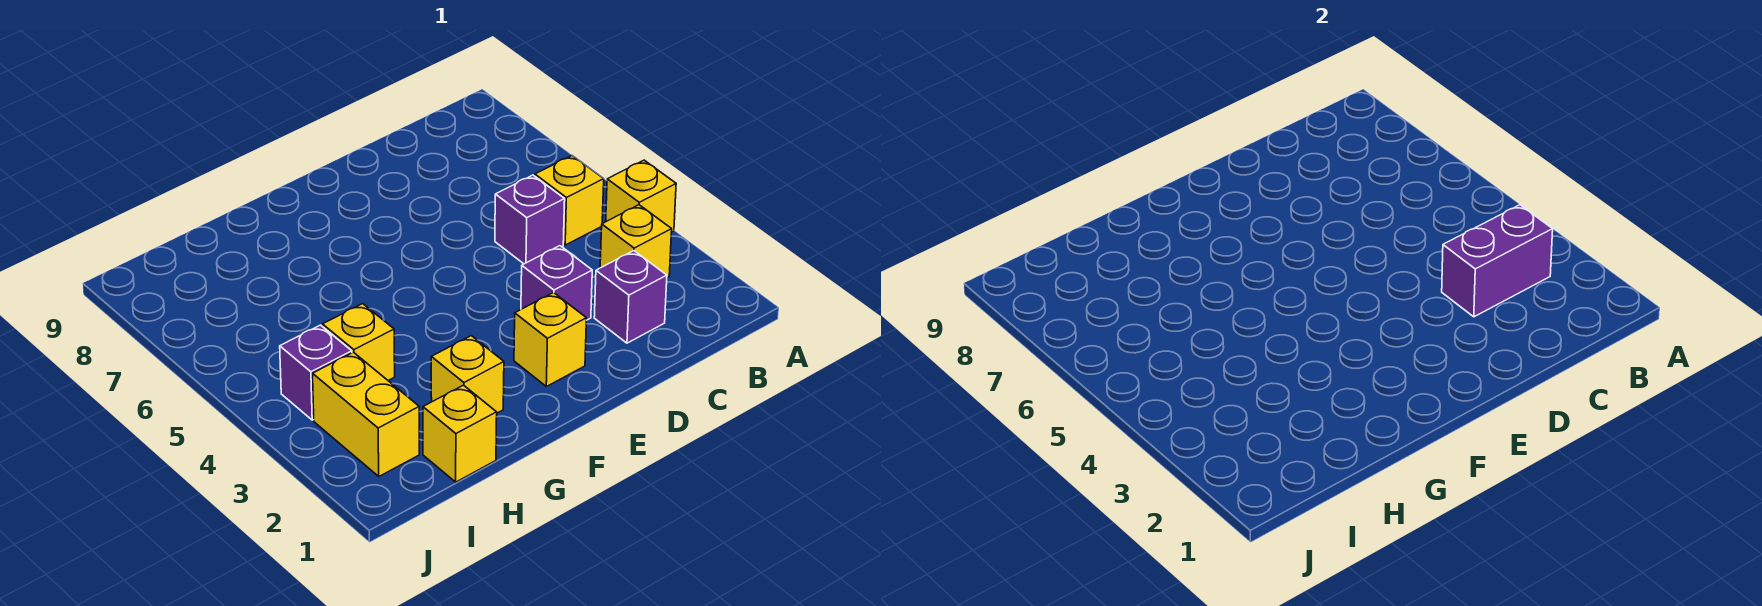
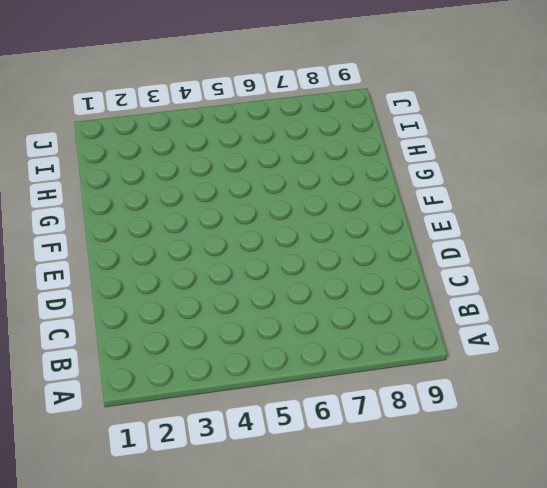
none -> yellow brick A4 level 1
none -> yellow brick B3 level 1
none -> yellow brick B5 level 1

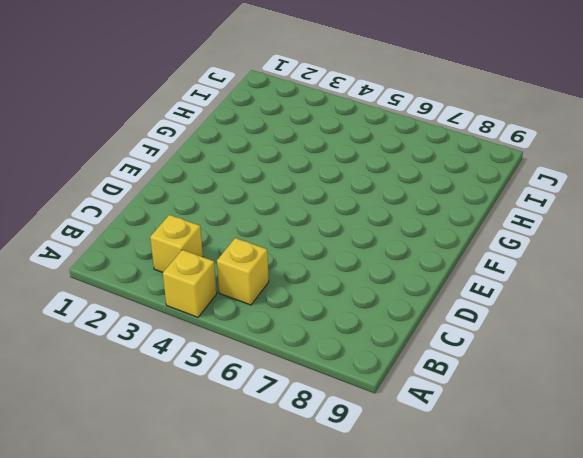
none -> purple brick C2 level 1
none -> purple brick C5 level 1
none -> purple brick D3 level 1

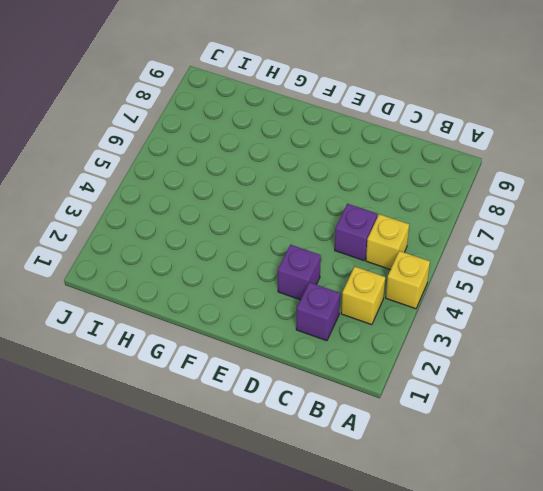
none -> yellow brick E2 level 1
none -> yellow brick G2 level 1
none -> yellow brick H1 level 1

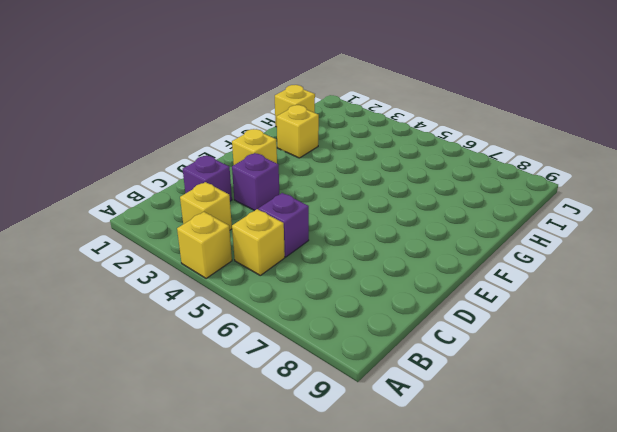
none -> yellow brick H4 level 1
none -> yellow brick I2:I3 level 1
none -> purple brick I4 level 1

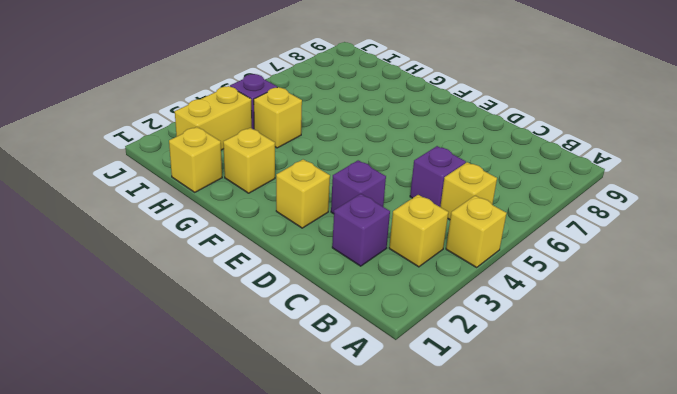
none -> purple brick B3:C3 level 2

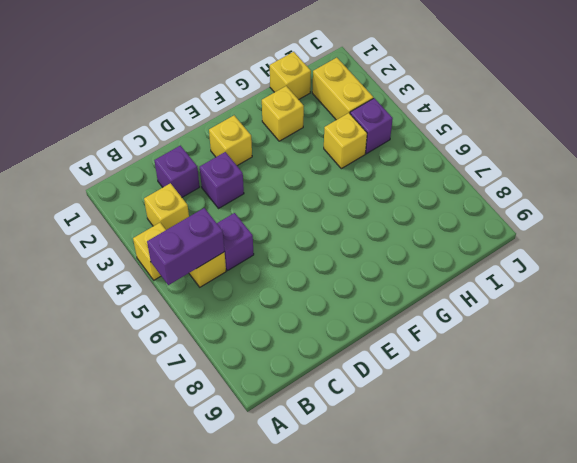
purple brick A5:B5 level 2 -> purple brick B3:C3 level 2

